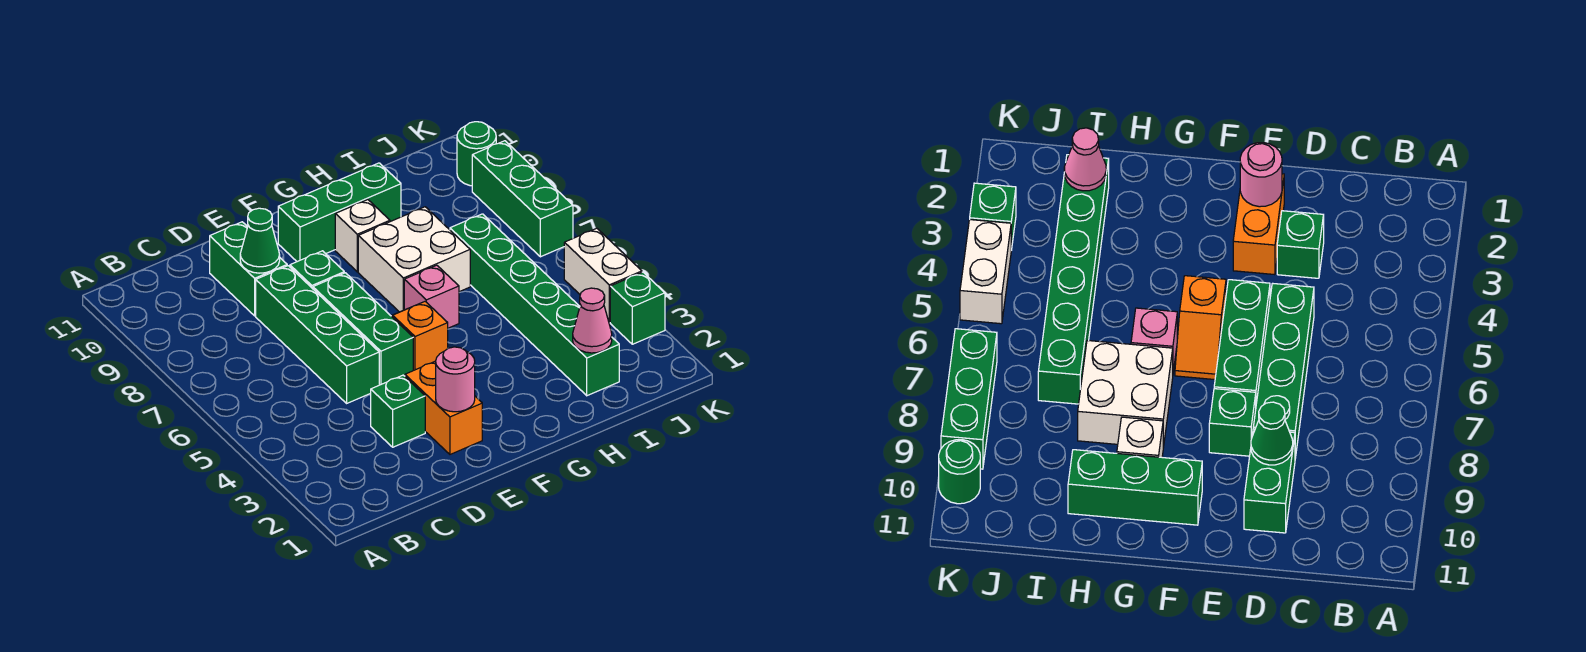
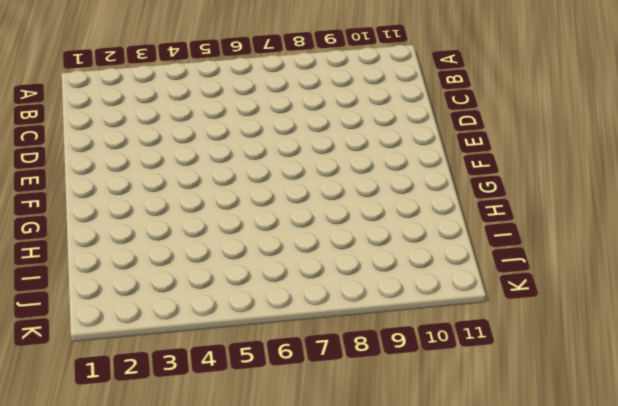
none -> green brick D3 level 1
none -> green brick D5:D8 level 1
none -> green brick D9:D10 level 1

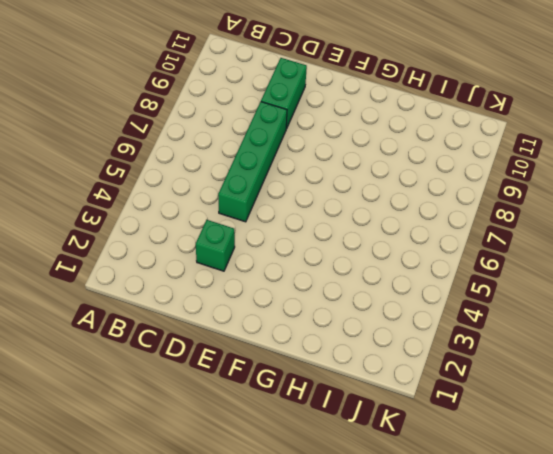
none -> orange brick E2:E3 level 1
none -> green brick E5:E7 level 1
none -> green brick E8 level 1

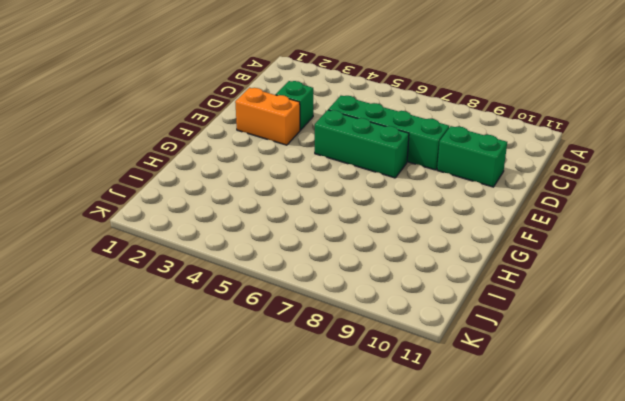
none -> green brick E8 level 1
none -> orange slope F5:F6 level 1 top 5
none -> green brick F10:H10 level 1

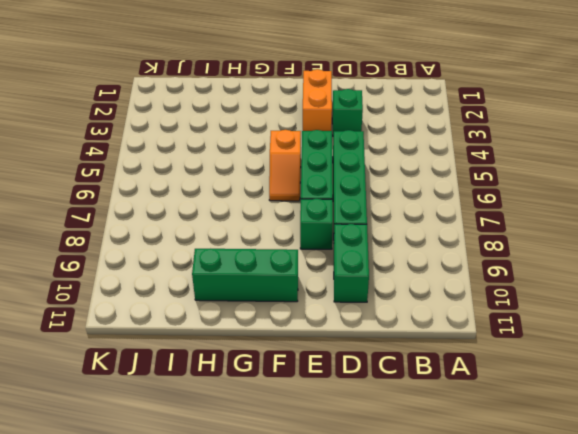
none -> pink brick G6 level 1
none -> white brick G7:H8 level 1
none -> white brick G9 level 1

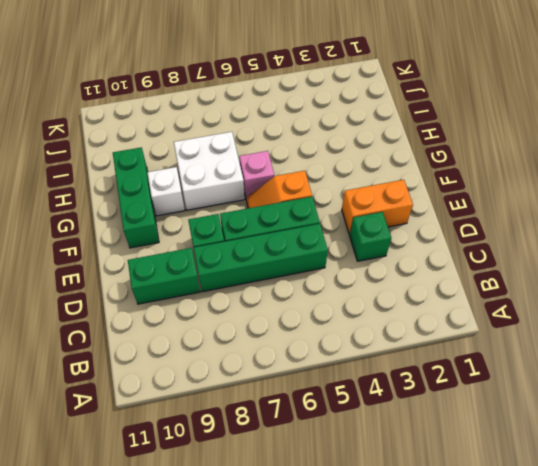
none -> green brick I2:I7 level 1
none -> green brick K3 level 1
none -> white brick K4:K5 level 1

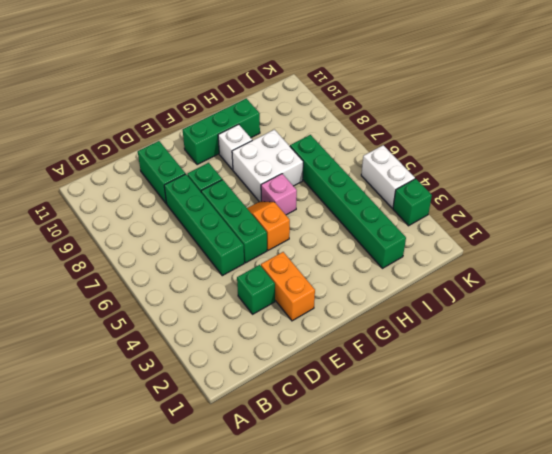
none -> green brick K7:K9 level 1
none -> green round brick K10 level 1
none -> green cone D9 level 2

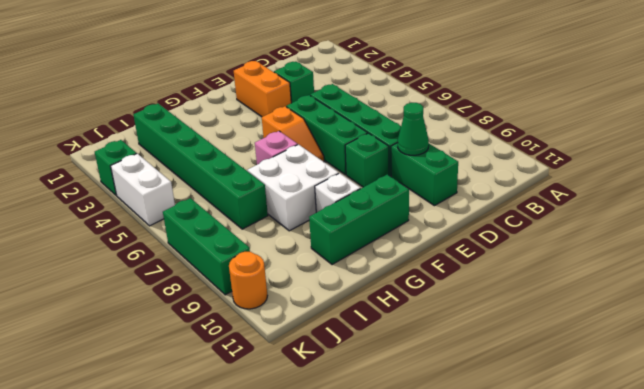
orange round brick K10 level 1 -> green round brick K10 level 1
none -> pink round brick E2 level 2
none -> pink cone I2 level 2

